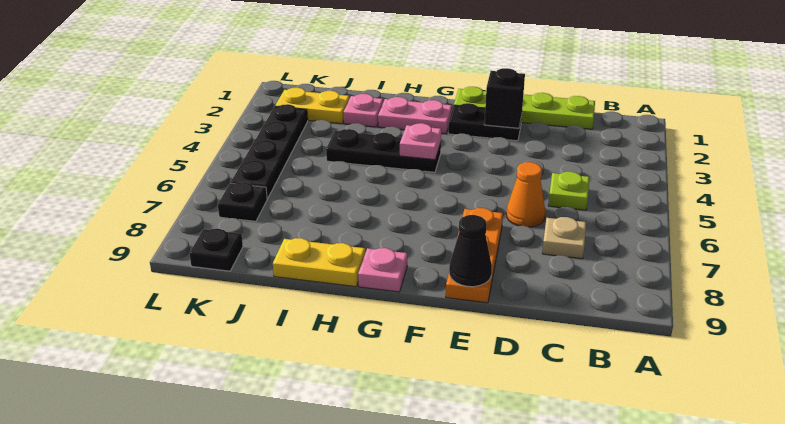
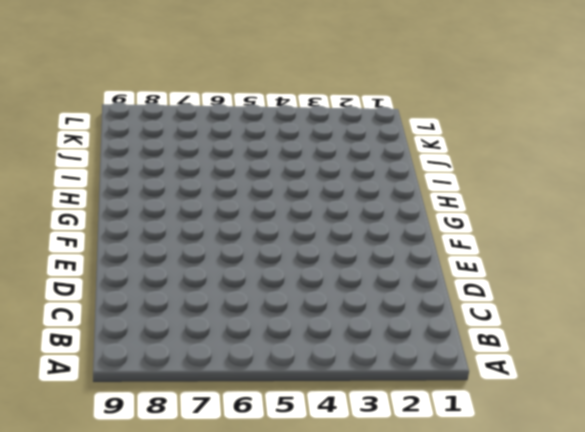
none -> lime plate C1:F1 level 1
none -> lime plate C5 level 1
none -> tan plate C7 level 1

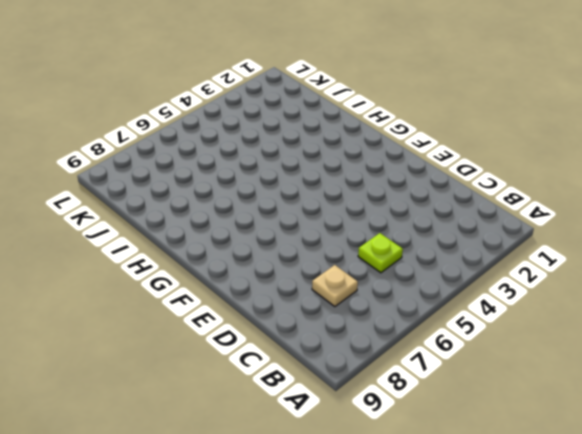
none -> lime plate C1:F1 level 1
none -> orange cone D6 level 1
none -> black plate E2:F2 level 1

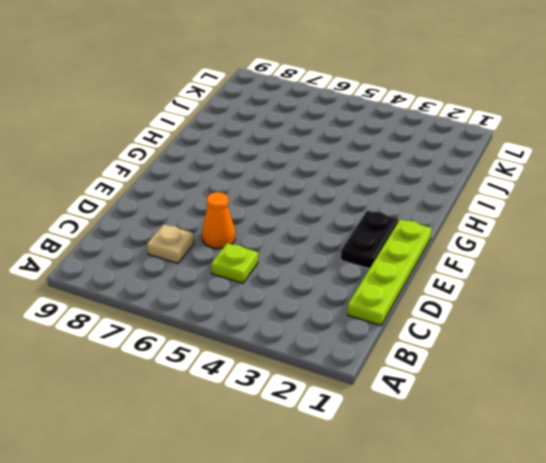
none -> orange plate E7:E9 level 1
none -> pink plate G2:H2 level 1
none -> black plate G4:I4 level 1

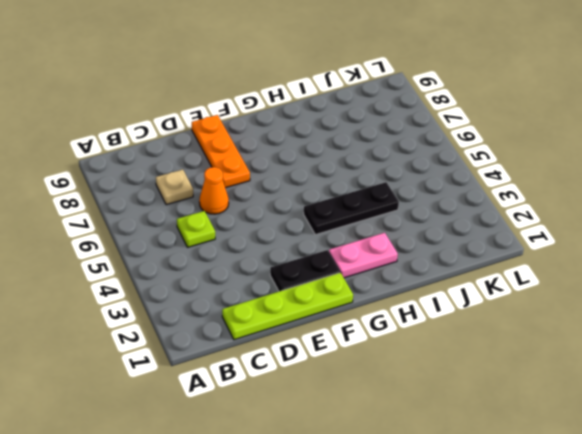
none -> pink plate G9 level 1
none -> yellow plate H9:I9 level 1
none -> pink plate I2 level 1

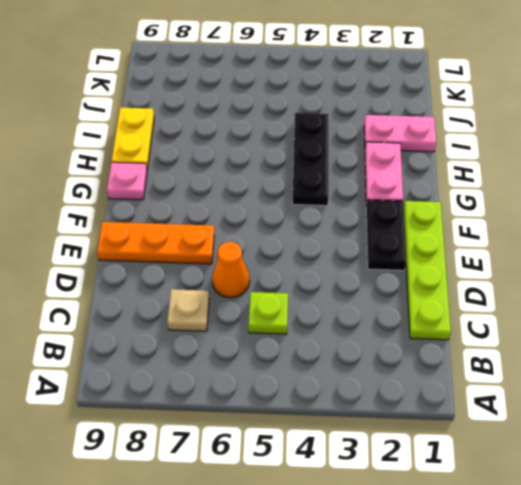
pink plate I1:I2 level 1 -> pink plate I2 level 1
none -> yellow plate J2:K2 level 1
none -> black plate K3:K6 level 1
none -> black plate K7 level 1

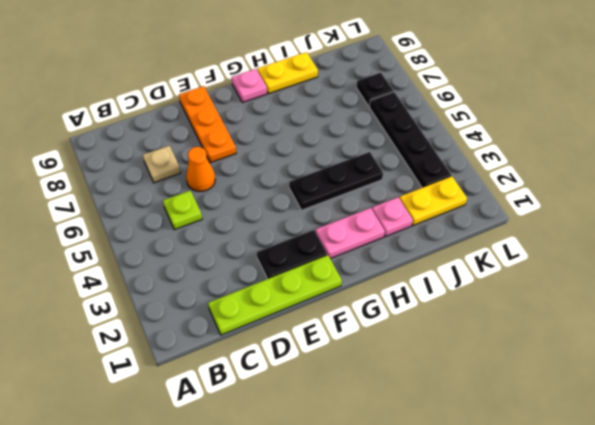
none -> black plate K9 level 1
none -> black brick E2 level 2
none -> black cone E9 level 2

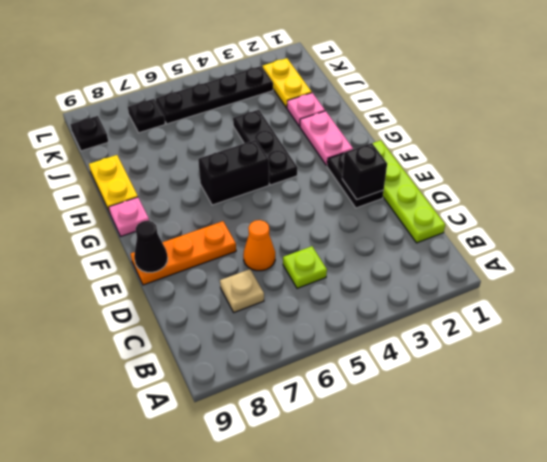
black brick G5:G6 level 1 -> none
none -> pink plate G4 level 2

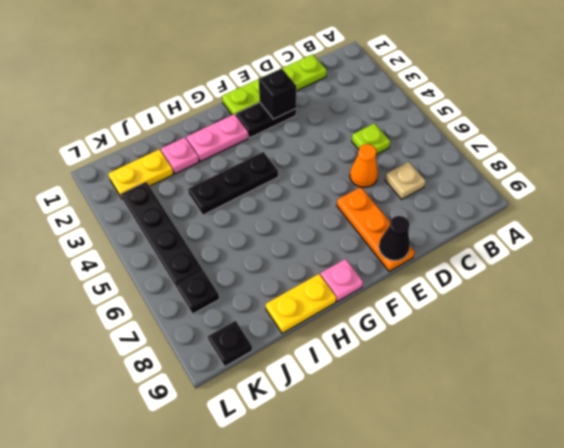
none -> pink plate G4 level 2

